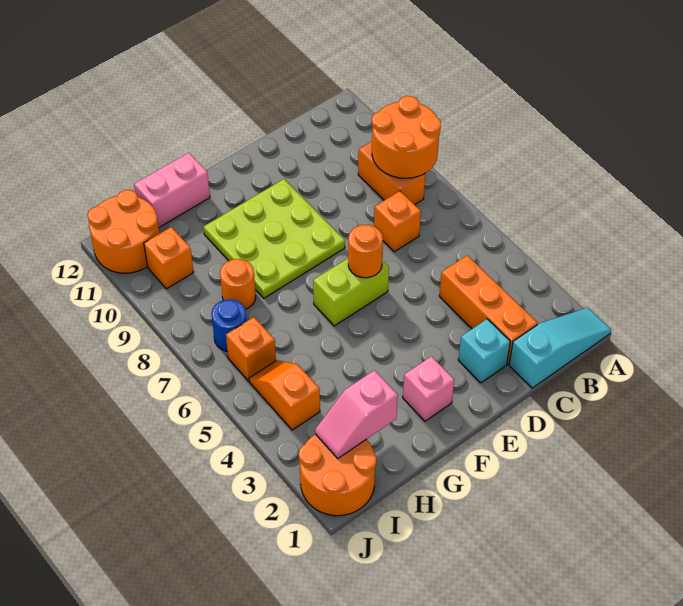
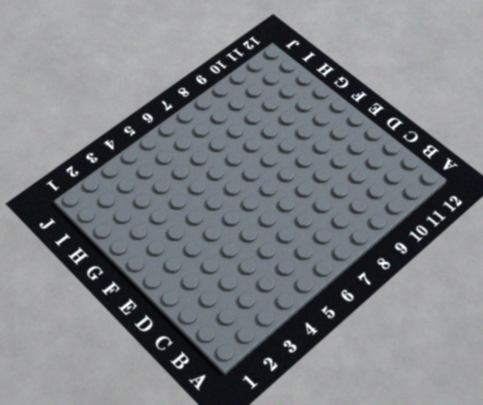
none -> cyan slope A1:C1 level 1 top C
none -> orange brick B8:B9 level 1
none -> orange brick C2:C4 level 1

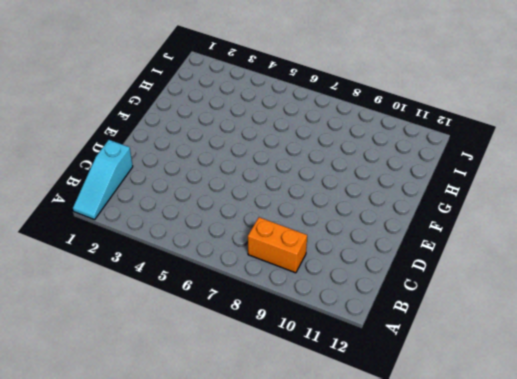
none -> orange brick C2:C4 level 1
none -> orange brick C7 level 1
none -> cyan brick D2 level 1

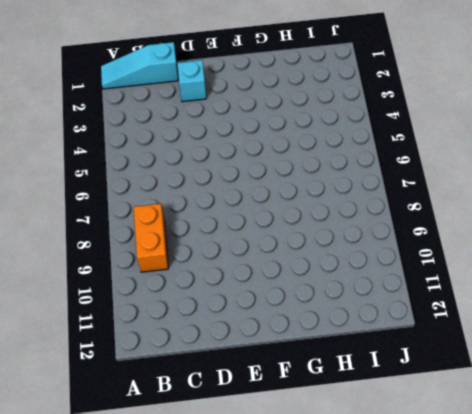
none -> orange brick C2:C4 level 1
none -> orange brick C7 level 1
none -> lime brick E6:F6 level 1

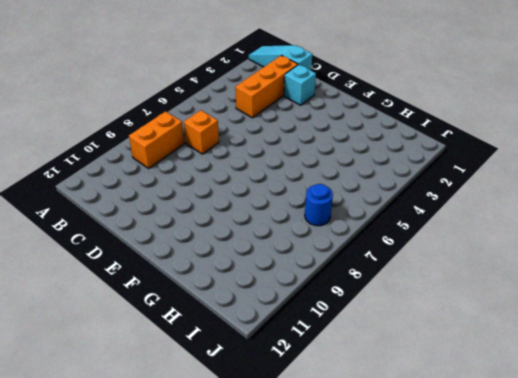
none -> lime brick E6:F6 level 1
none -> lime plate E8:G10 level 1
none -> pink brick F2 level 1

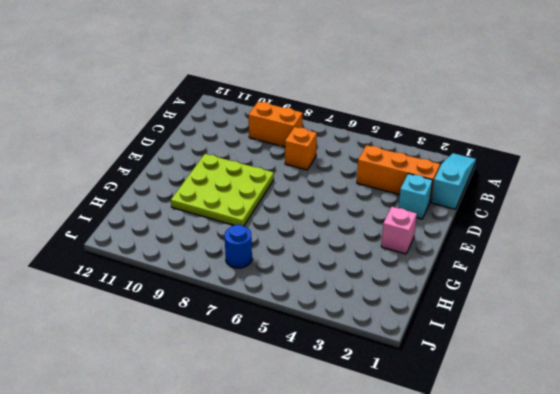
none -> lime brick E6:F6 level 1
none -> pink brick G12:H12 level 1
none -> orange round brick H8 level 1

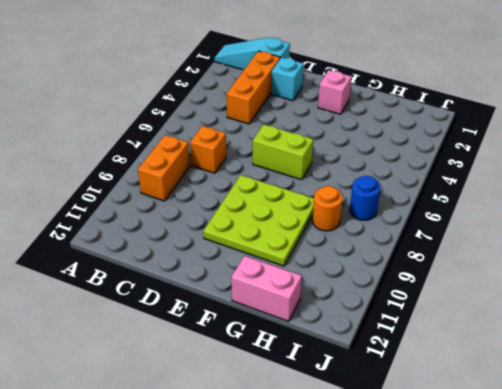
none -> orange round brick I1:J2 level 1
none -> orange slope I4:I5 level 1 top 4
none -> orange brick I6 level 1

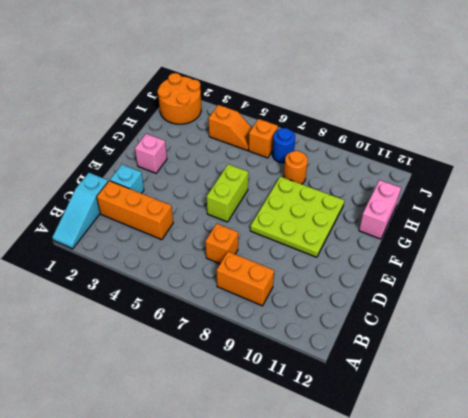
none -> orange brick I10 level 1
none -> orange round brick I11:J12 level 1
none -> orange round brick A8:B9 level 2

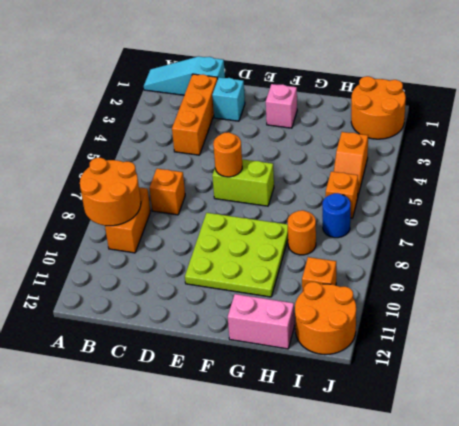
none -> pink slope H2:I2 level 2 top H

